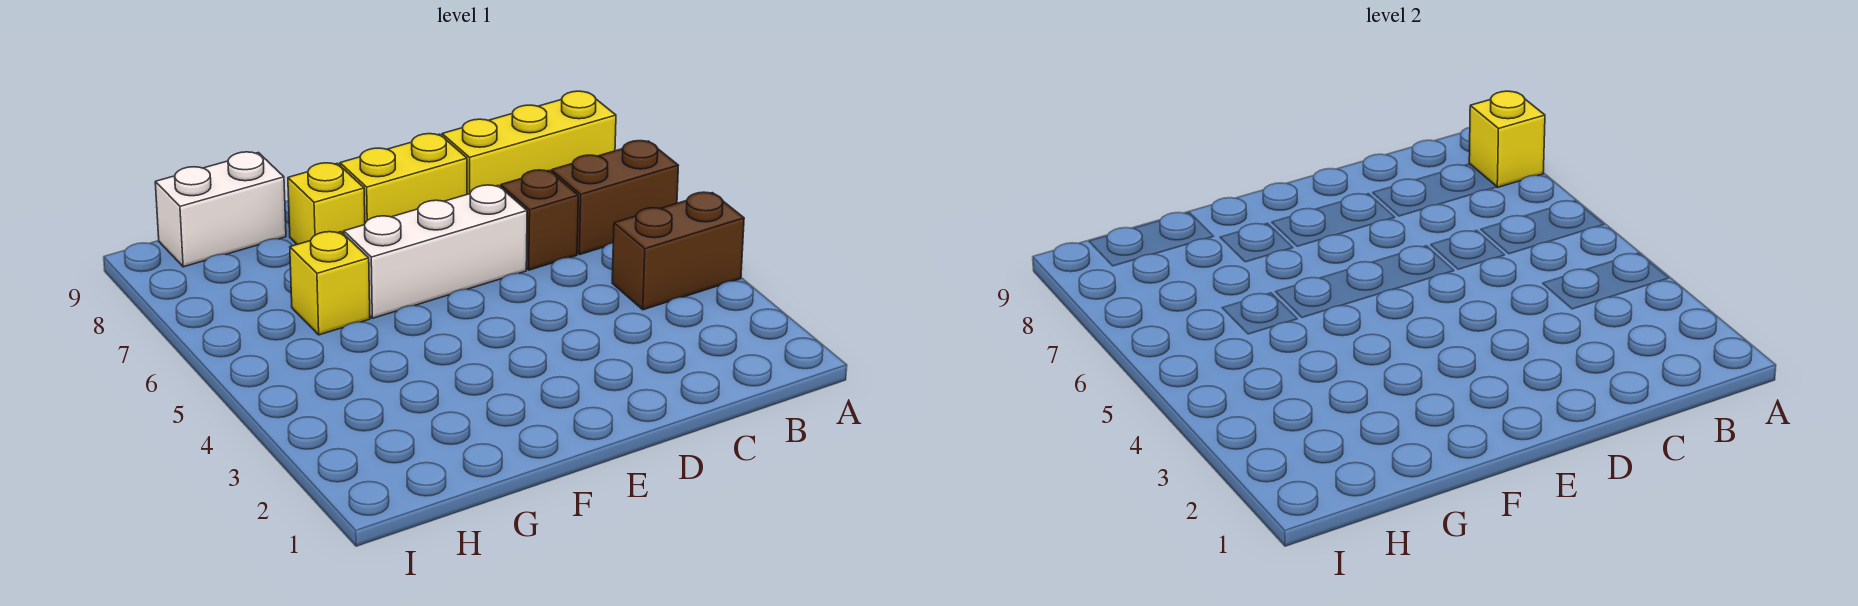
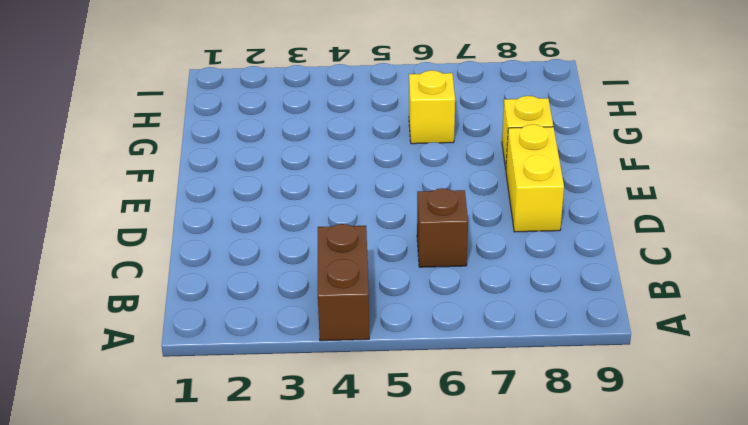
none -> brown brick A6:B6 level 1
none -> yellow brick A8:C8 level 1

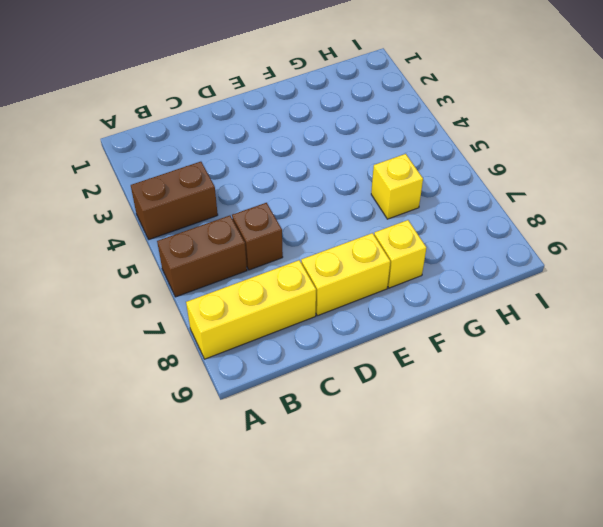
none -> white brick D6:F6 level 1
none -> white brick G9:H9 level 1

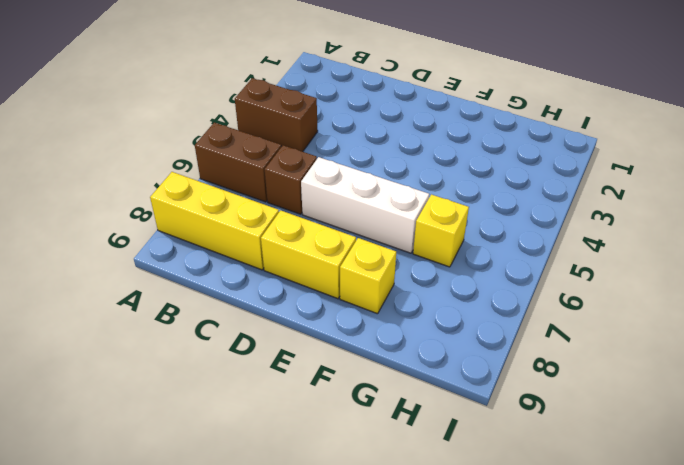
none -> white brick G9:H9 level 1
none -> yellow brick A8 level 2

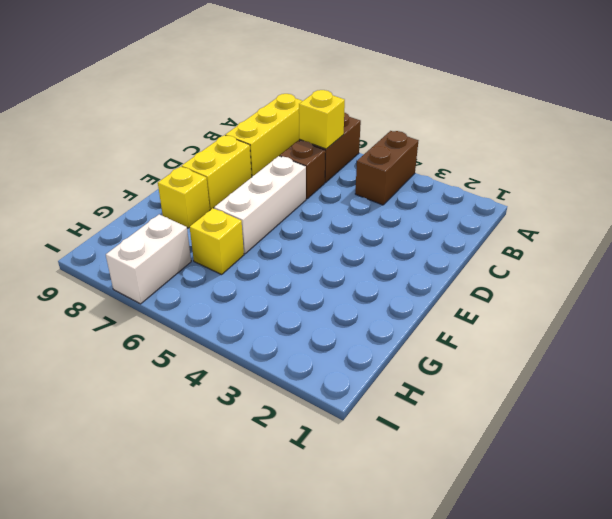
yellow brick B6 level 2 -> yellow brick A8 level 2
white brick H7:I7 level 1 -> white brick G9:H9 level 1

